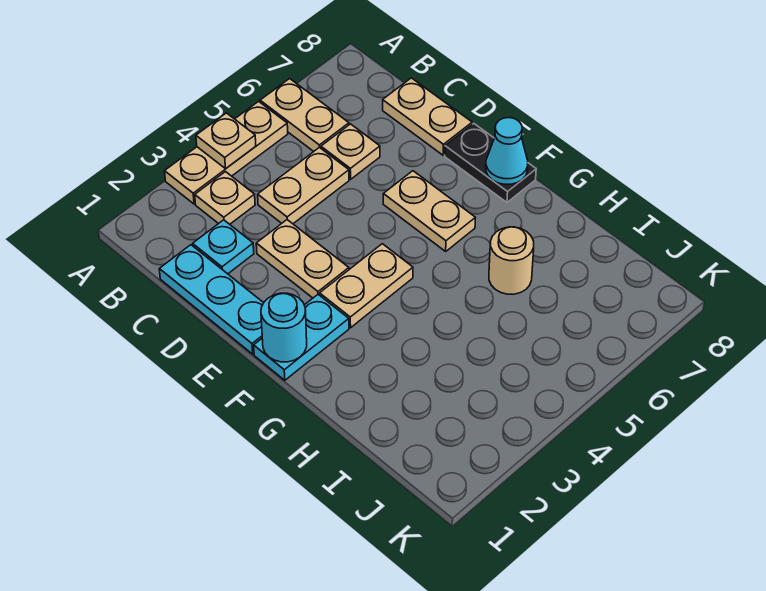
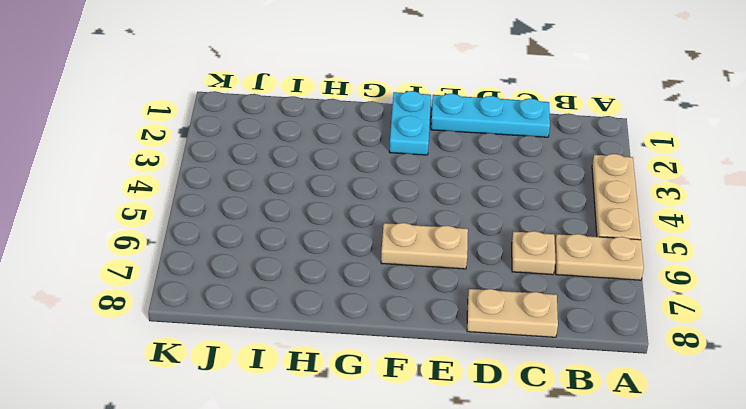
none -> tan plate B3 level 1
none -> cyan plate C2 level 1
none -> tan plate C4:C5 level 1

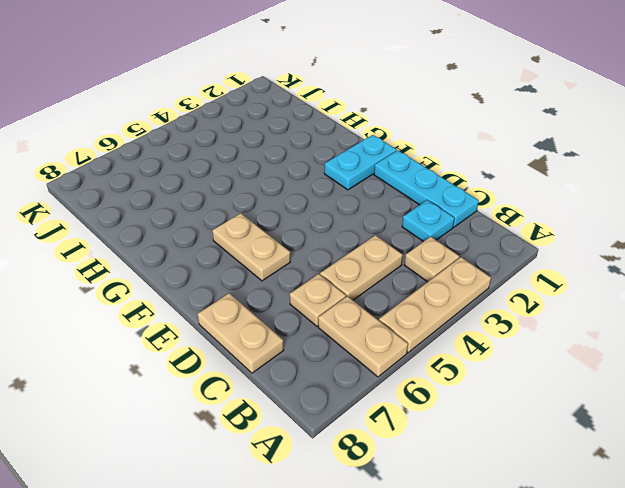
none -> tan plate D3:E3 level 1
none -> black plate E8:F8 level 1
none -> tan plate F3:F4 level 1

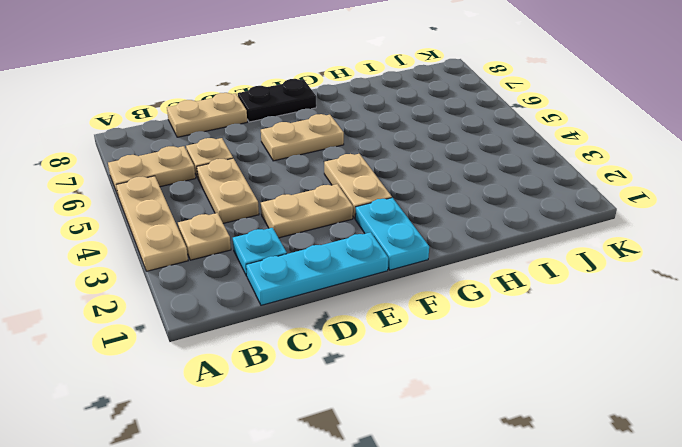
none -> tan round brick H6 level 1
none -> tan plate A4 level 2
none -> cyan round brick F1 level 2

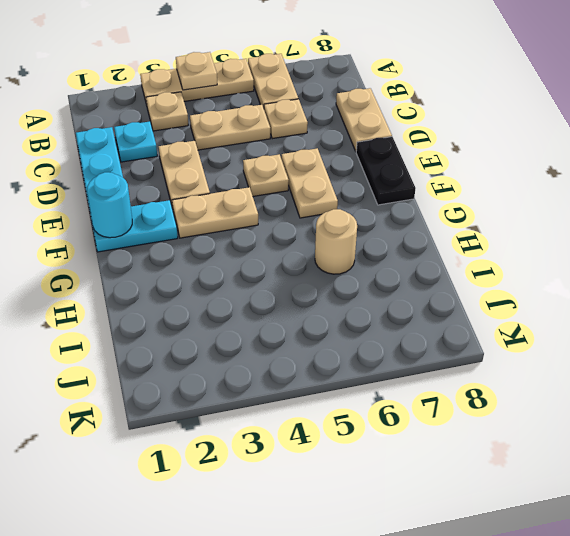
tan plate E5 level 1 -> none
none -> cyan cone F8 level 2

